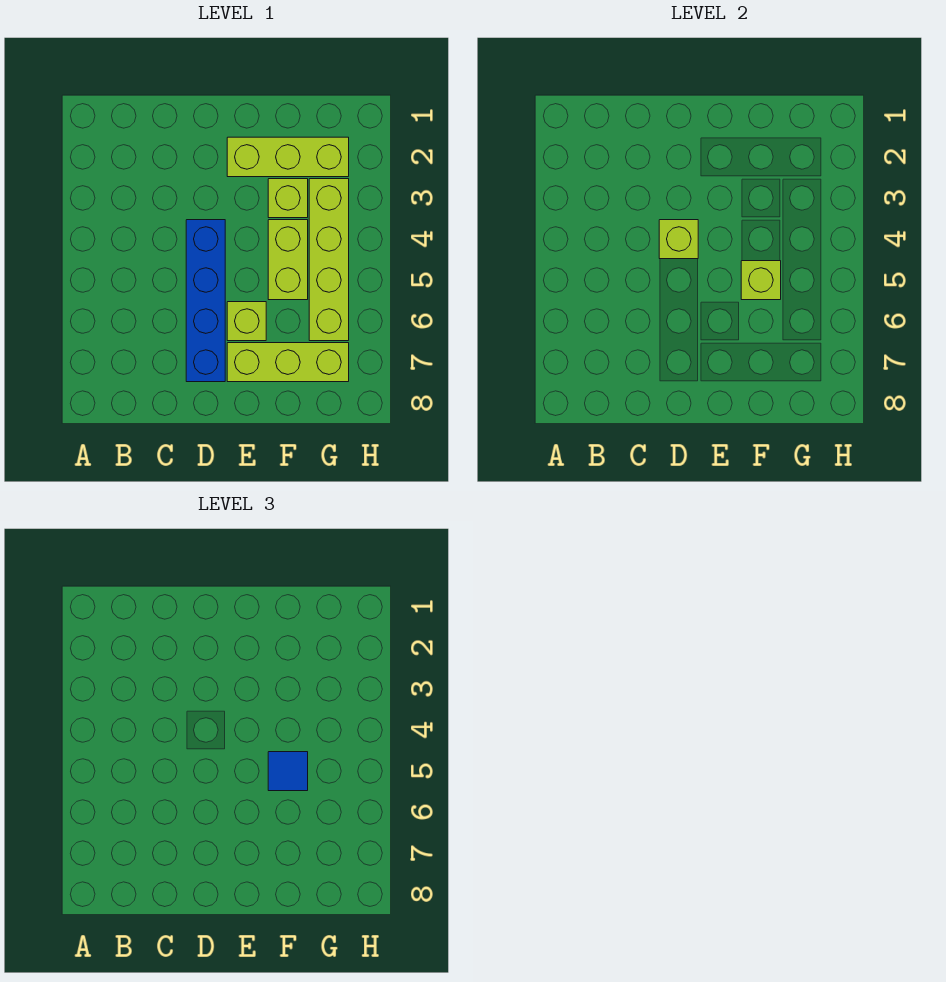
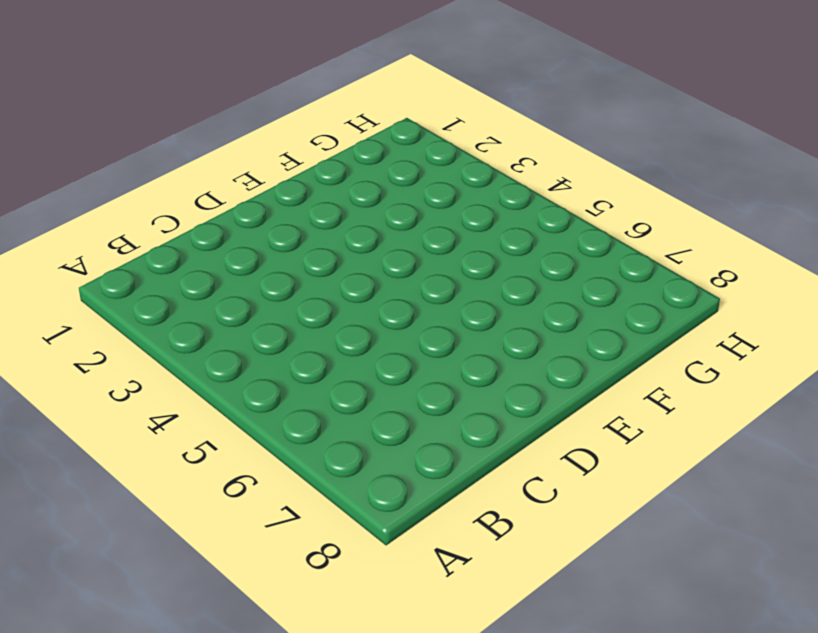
none -> blue brick D4:D7 level 1
none -> lime brick E2:G2 level 1

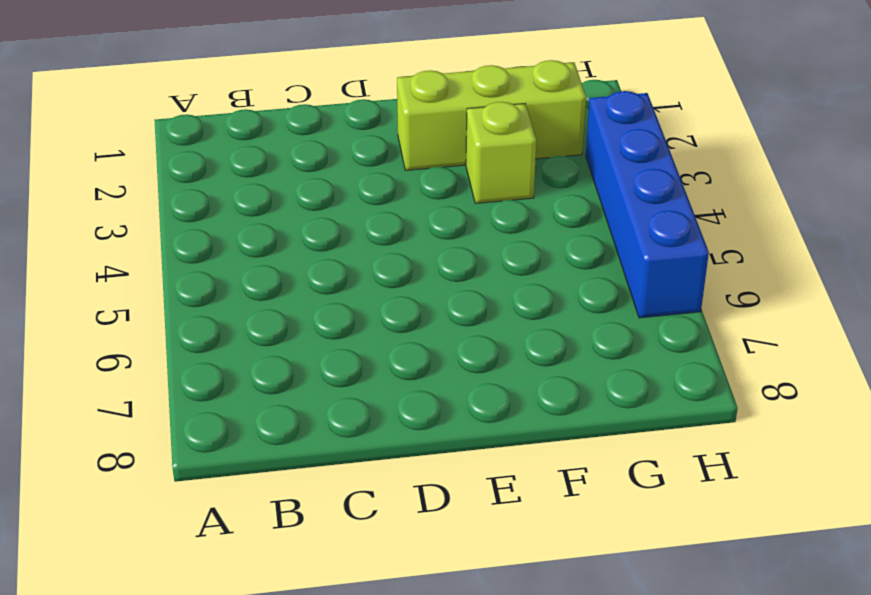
blue brick H3:H6 level 1 -> blue brick D4:D7 level 1
none -> lime brick E6 level 1
none -> lime brick E7:G7 level 1

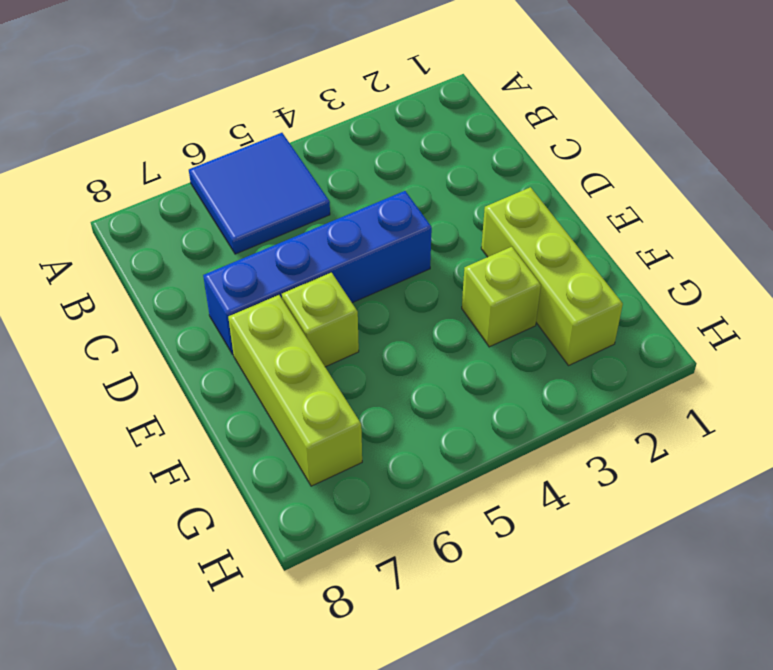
blue tile A5:B6 level 1 -> none
none -> lime brick F4:F5 level 1
none -> lime brick G3:G6 level 1

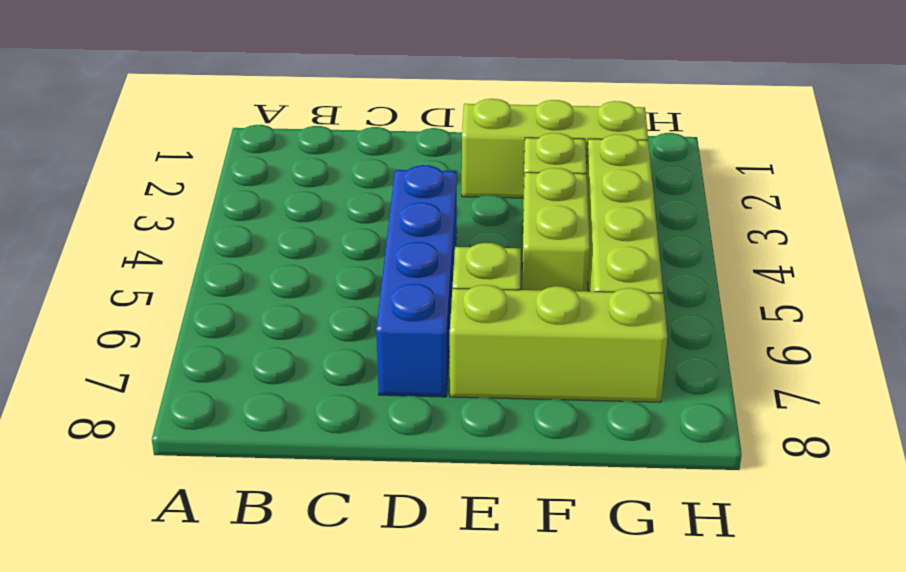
none -> lime brick D4 level 2
none -> lime brick F5 level 2

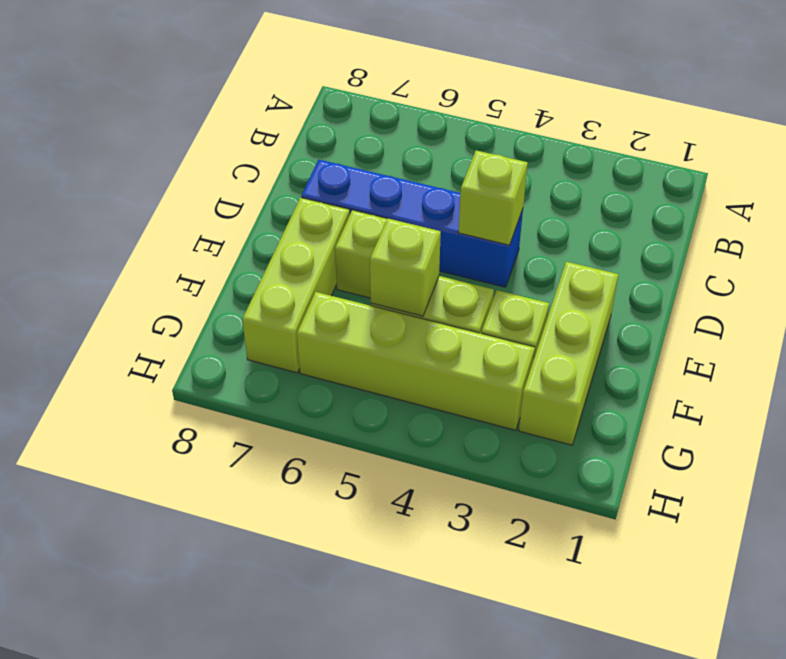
none -> blue tile F5 level 3

